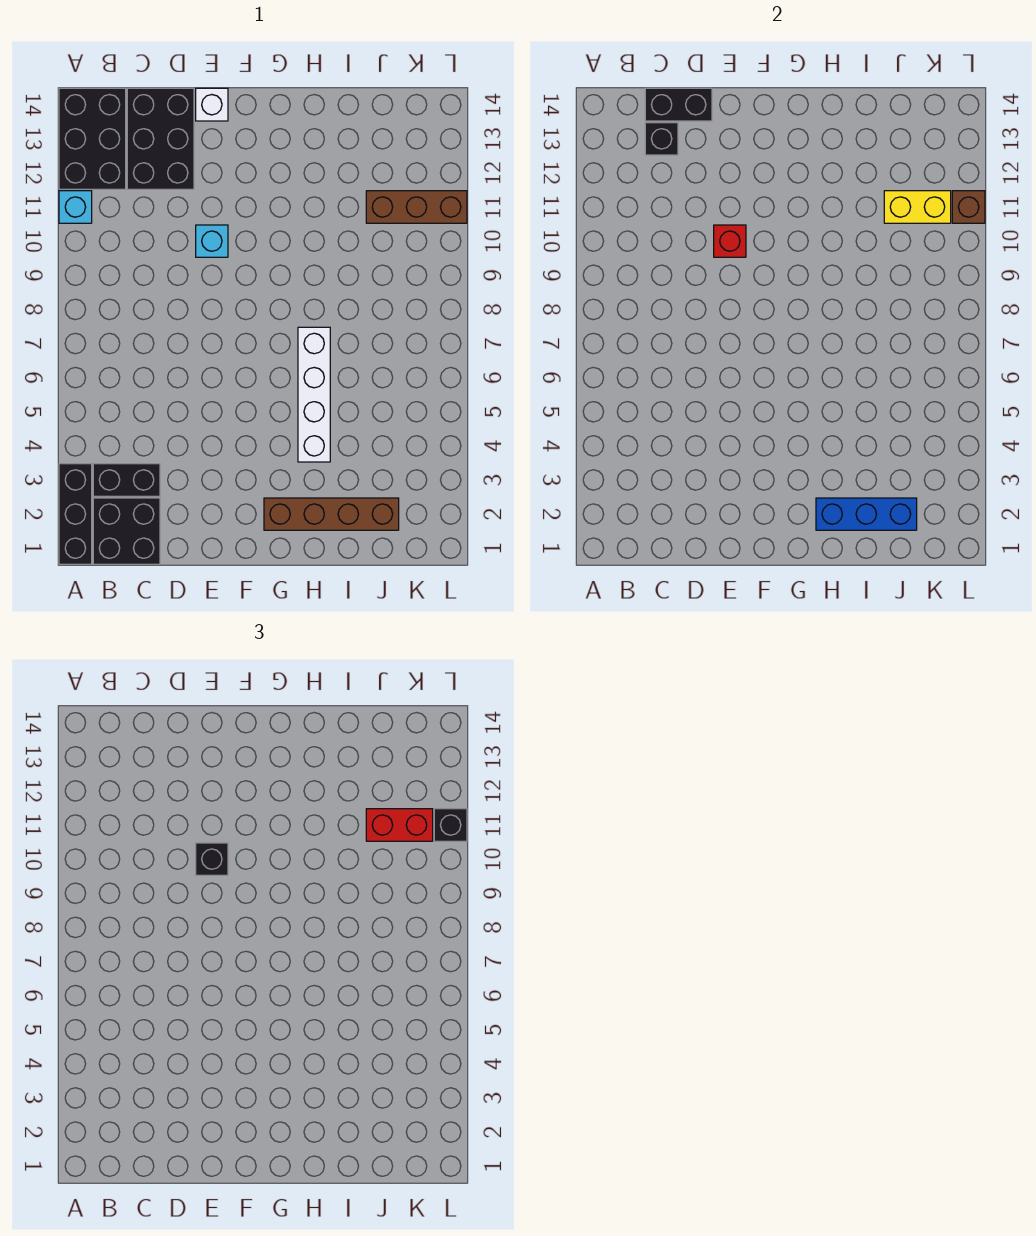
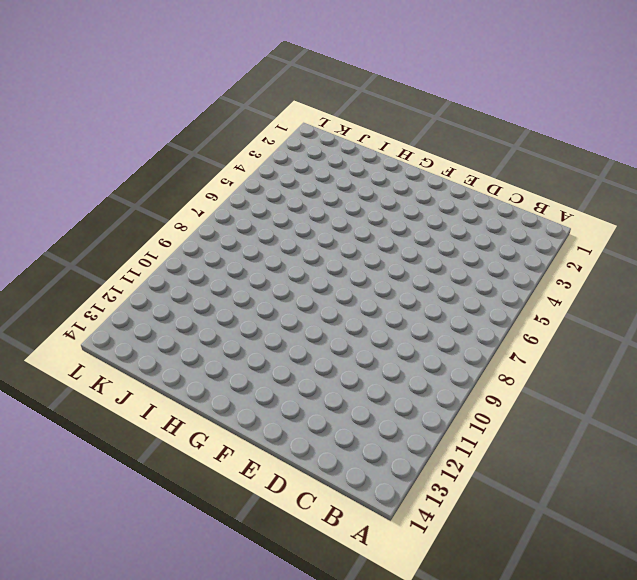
none -> black brick A1:A3 level 1
none -> cyan brick A11 level 1
none -> black brick A12:B14 level 1

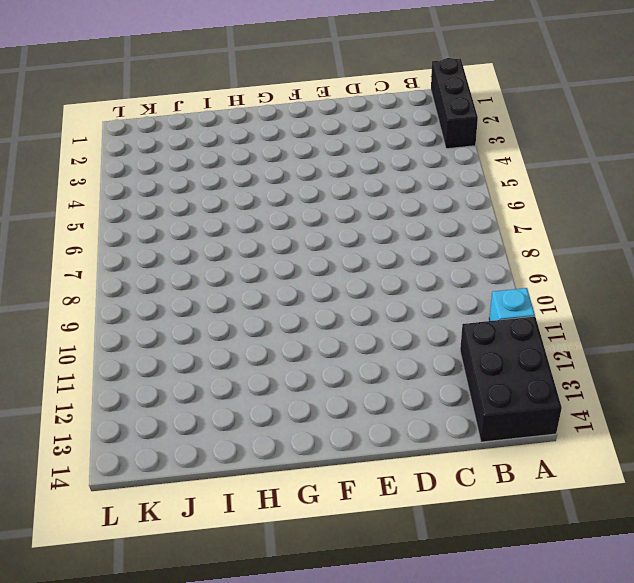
none -> black brick B1:C2 level 1
none -> black brick B3:C3 level 1
none -> black brick C12:D14 level 1

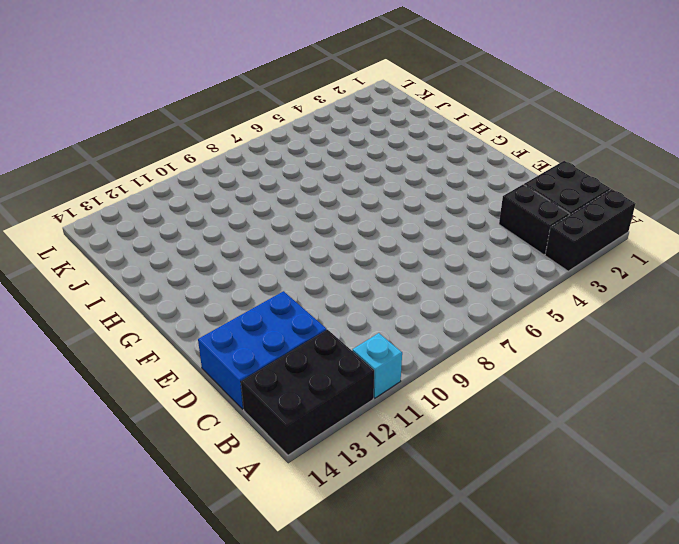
blue brick C12:D14 level 1 -> black brick C12:D14 level 1
none -> cyan brick E10 level 1
none -> white brick E14 level 1
none -> brown brick G2:J2 level 1

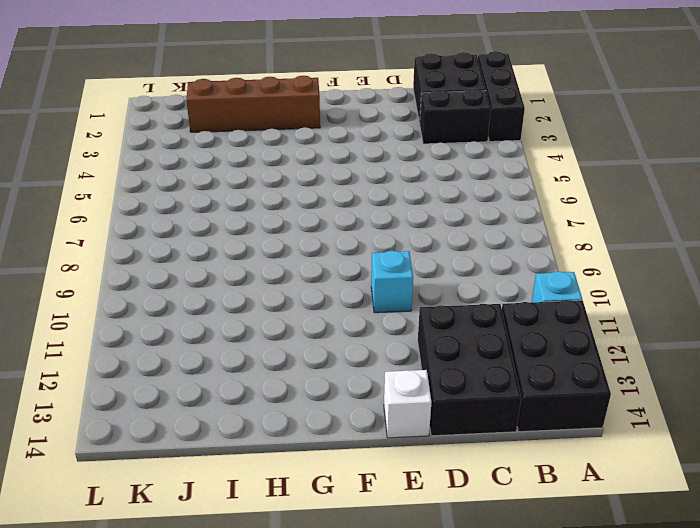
none -> white brick H4:H7 level 1
none -> brown brick J11:L11 level 1
none -> black brick C13 level 2

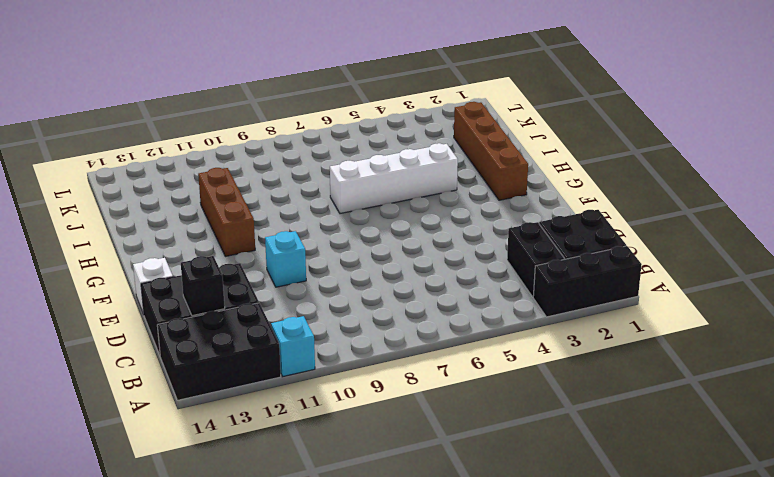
brown brick G11:I11 level 1 -> brown brick J11:L11 level 1
none -> black brick C14:D14 level 2
none -> red brick E10 level 2
none -> blue brick H2:J2 level 2

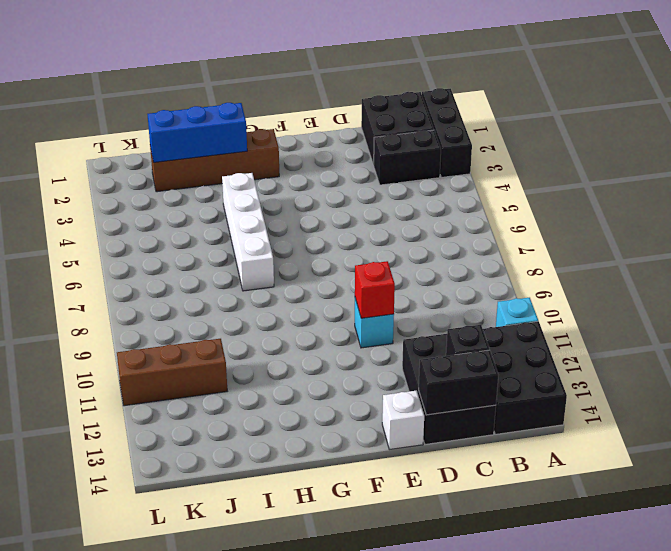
none -> yellow brick J11:K11 level 2
none -> brown brick L11 level 2
none -> black brick E10 level 3

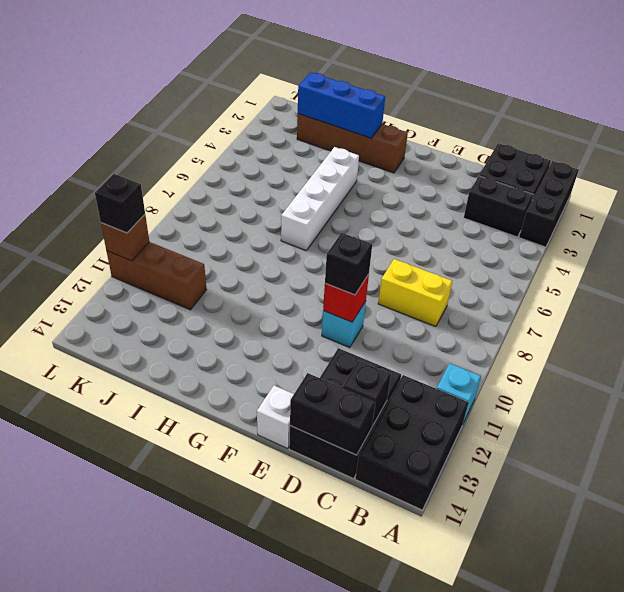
yellow brick C8:D8 level 1 -> yellow brick J11:K11 level 2
none -> red brick J11:K11 level 3

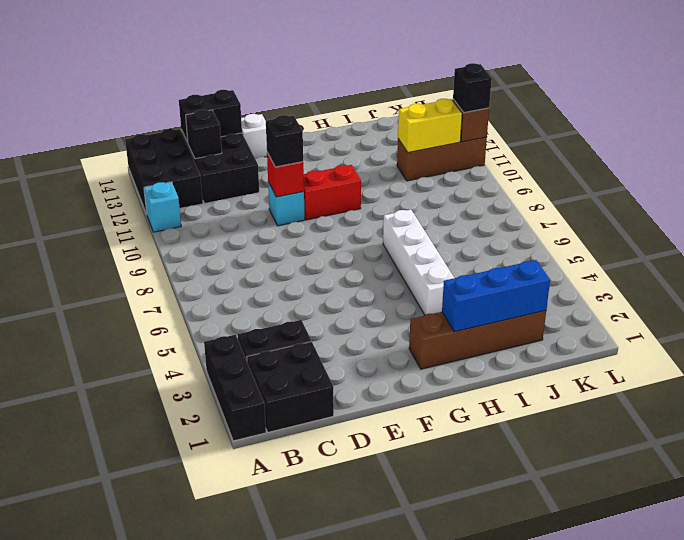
red brick F10:G10 level 1 -> red brick J11:K11 level 3

